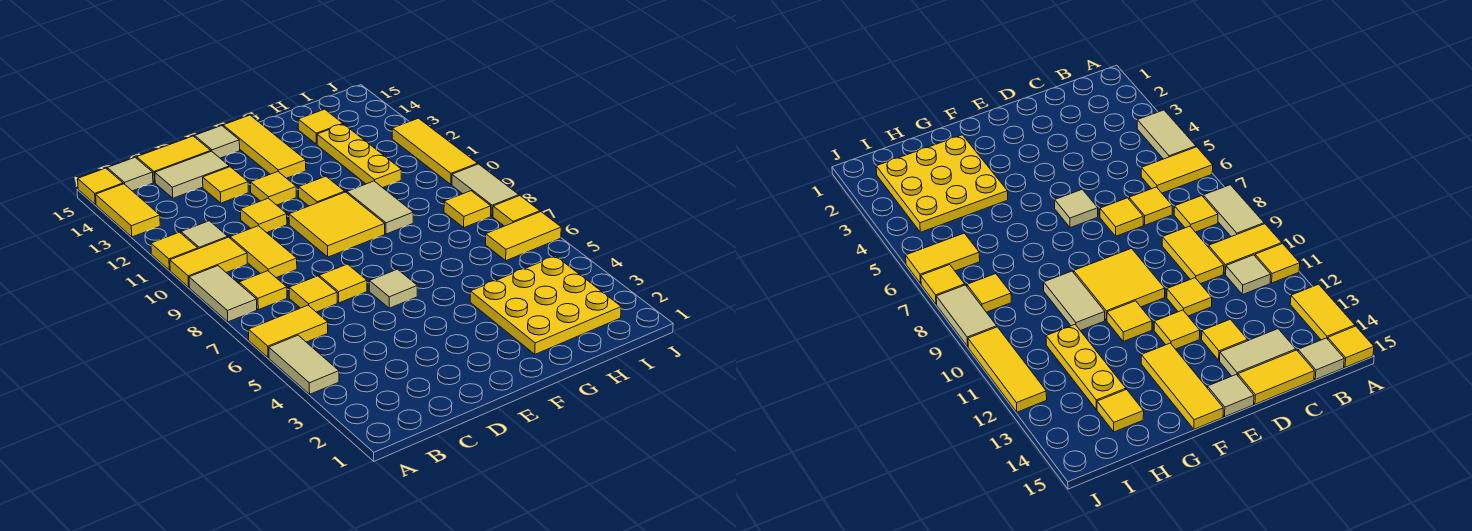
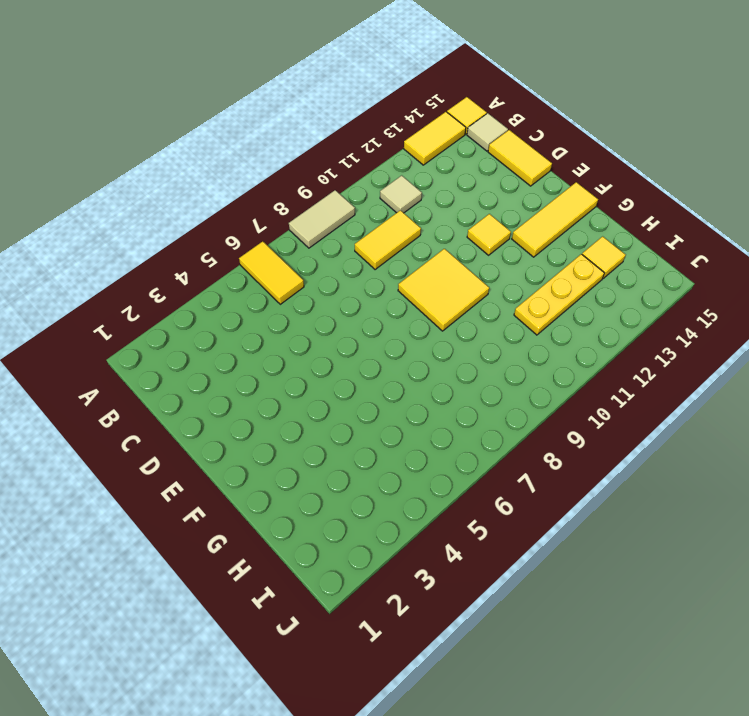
none -> tan tile A4:A5 level 1
none -> yellow tile A10:B10 level 1
none -> yellow tile A11 level 1
none -> yellow tile B8 level 1

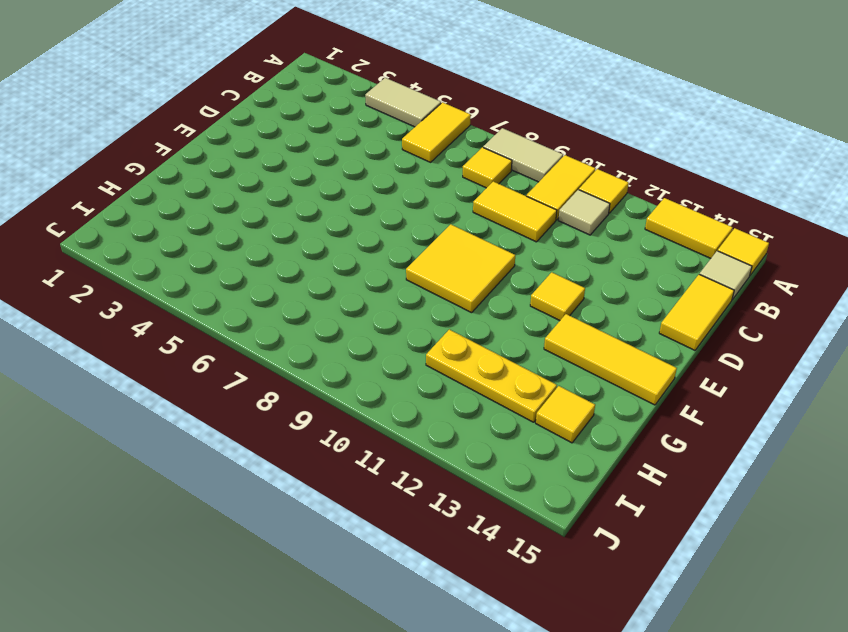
none -> yellow tile C7 level 1
none -> tan tile C14:D14 level 1
none -> yellow tile D7 level 1
none -> yellow tile D11 level 1

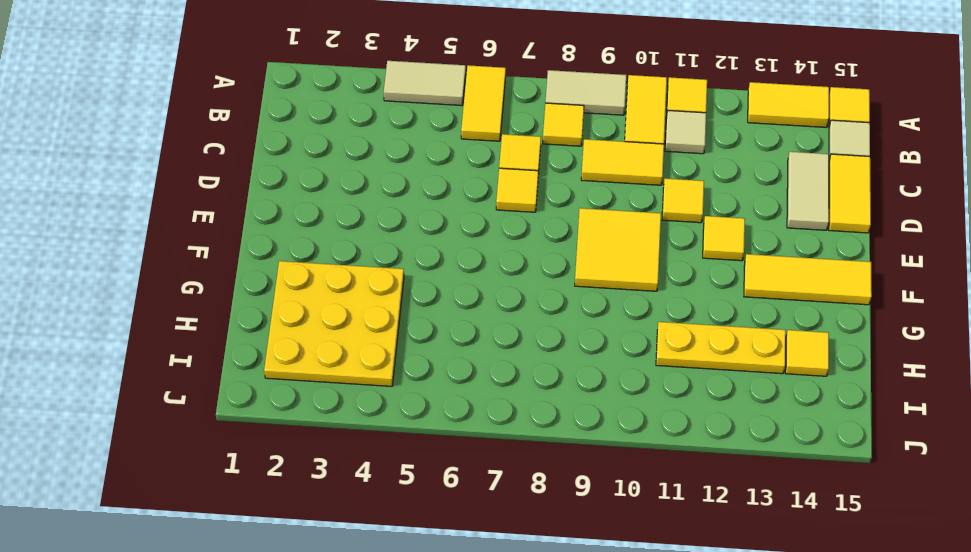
none -> yellow tile D13 level 1
none -> tan tile E6 level 1
none -> tan tile E15 level 1
none -> yellow tile F11 level 1

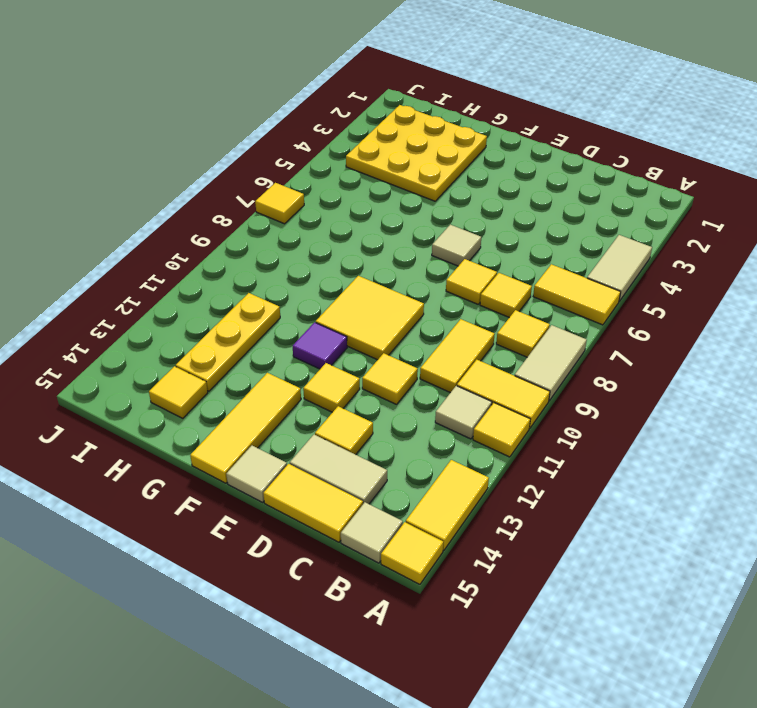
purple tile F11 level 1 -> yellow tile F11 level 1
none -> tan tile G9:G10 level 1
none -> yellow tile I6:J6 level 1
none -> yellow tile I8 level 1
none -> tan tile J8:J9 level 1

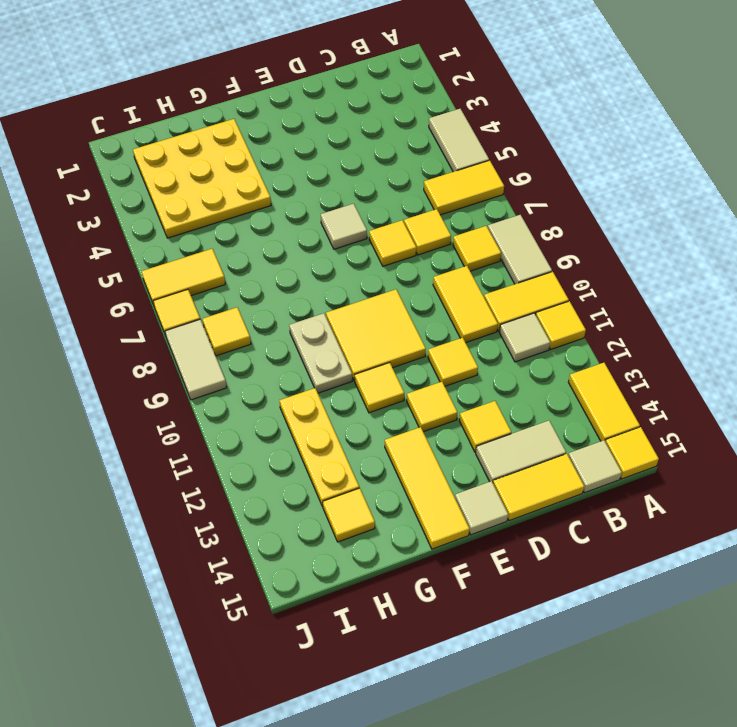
tan plate G9:G10 level 1 -> tan tile G9:G10 level 1
none -> yellow tile J10:J12 level 1

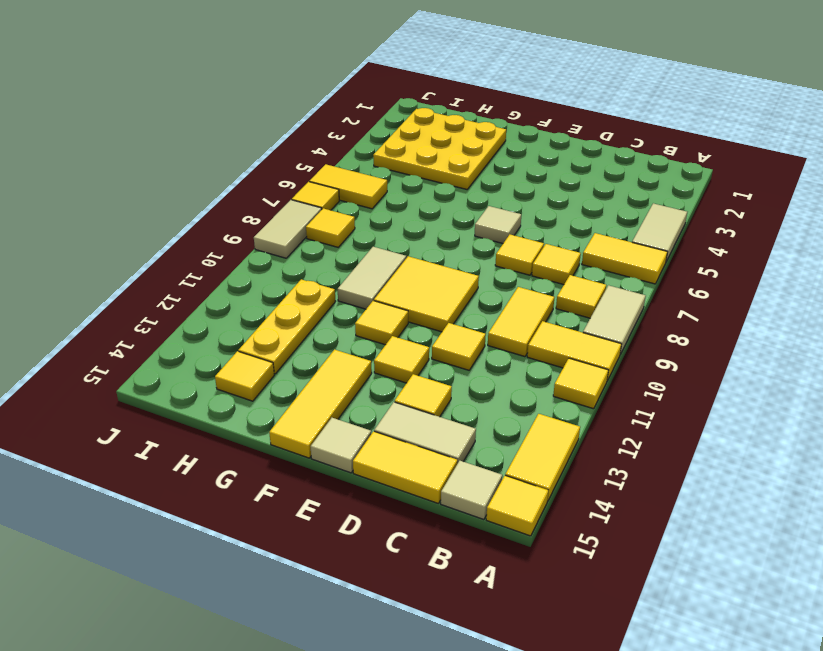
none -> tan tile B11 level 1
none -> yellow tile J10:J12 level 1

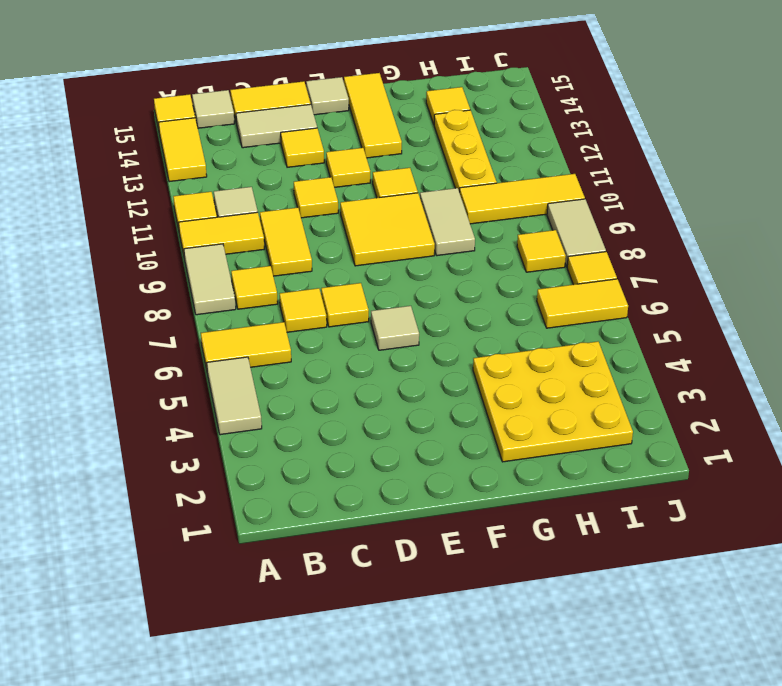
yellow tile H10:J10 level 1 -> yellow tile J10:J12 level 1

